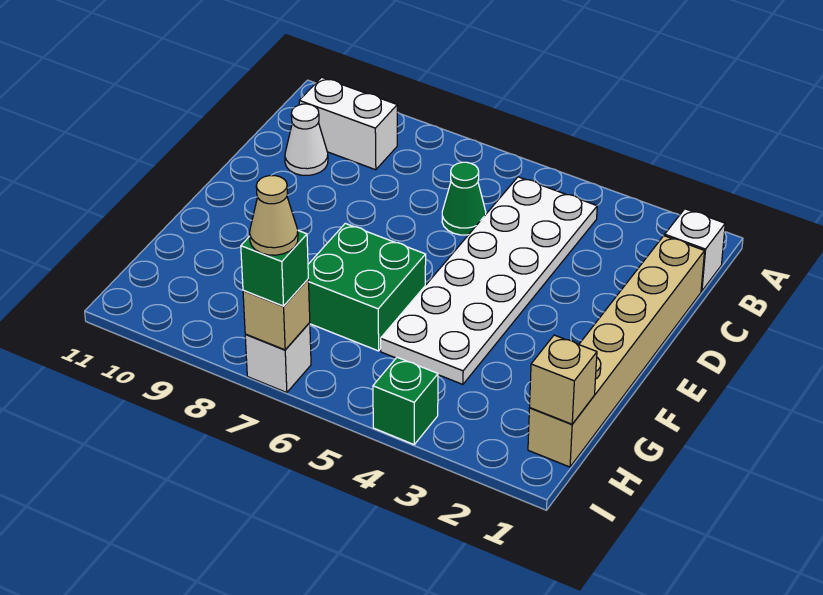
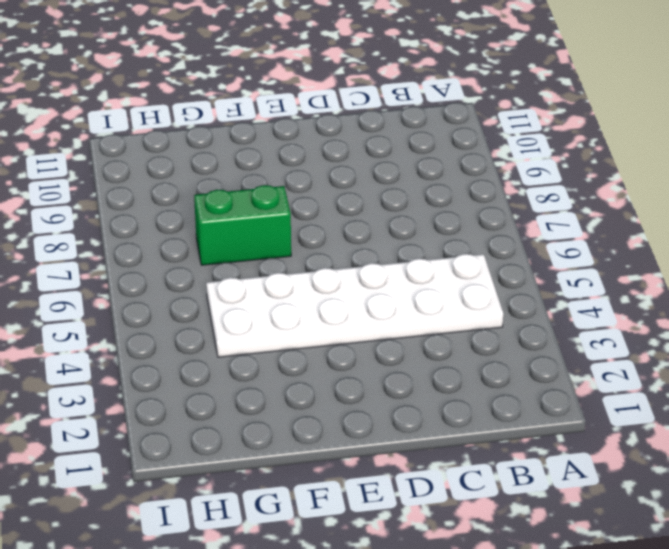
green brick F7:G7 level 1 -> green brick F6:G7 level 1
none -> white brick B1 level 1
none -> white brick B9:B10 level 1
none -> tan brick C1:H1 level 1

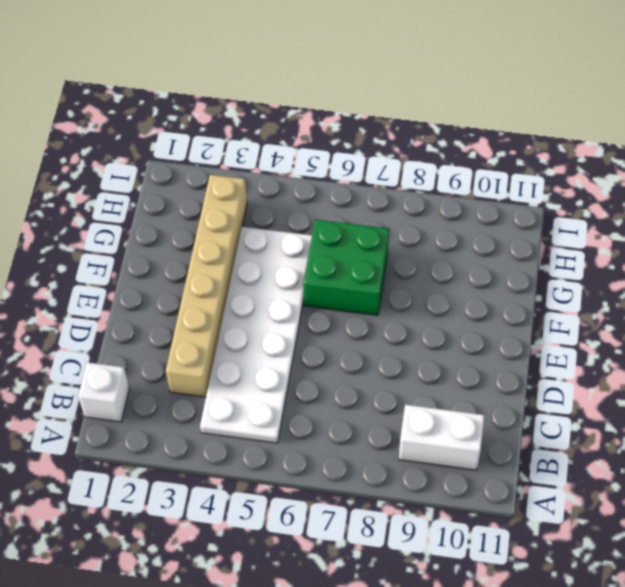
tan brick C3:H3 level 1 -> tan brick C1:H1 level 1
none -> green cone C6 level 1
none -> white cone C10 level 1
none -> green brick I4 level 1

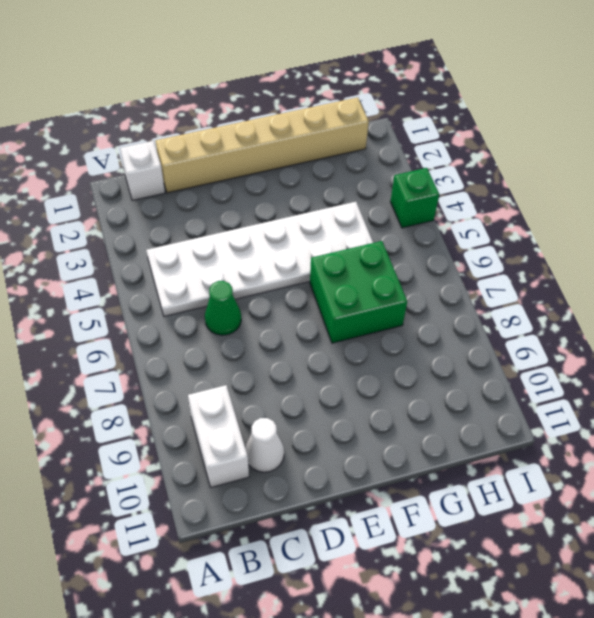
none -> white brick I7 level 1
none -> tan brick H1 level 2
none -> tan brick I7 level 2

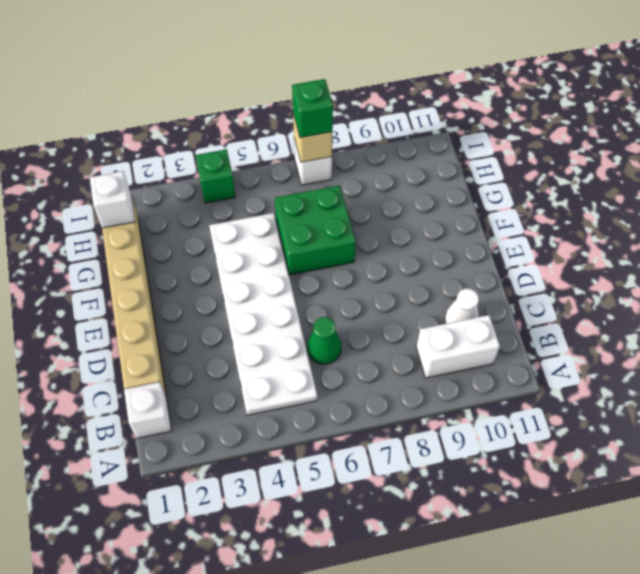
white brick H1 level 2 -> tan brick H1 level 2
none -> tan cone I7 level 4

